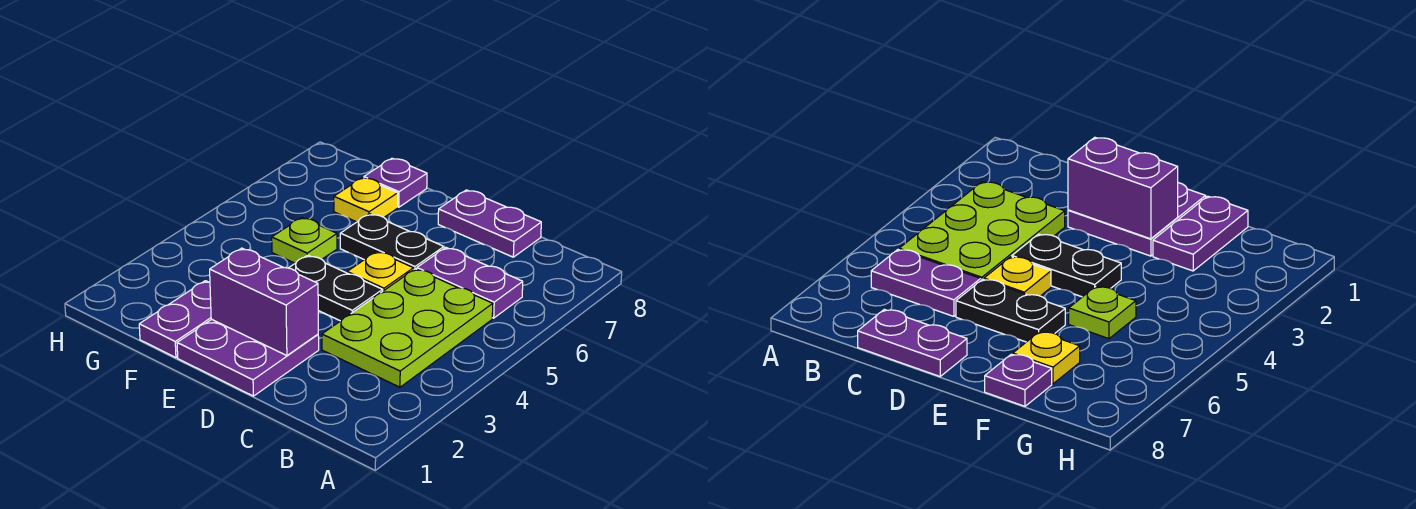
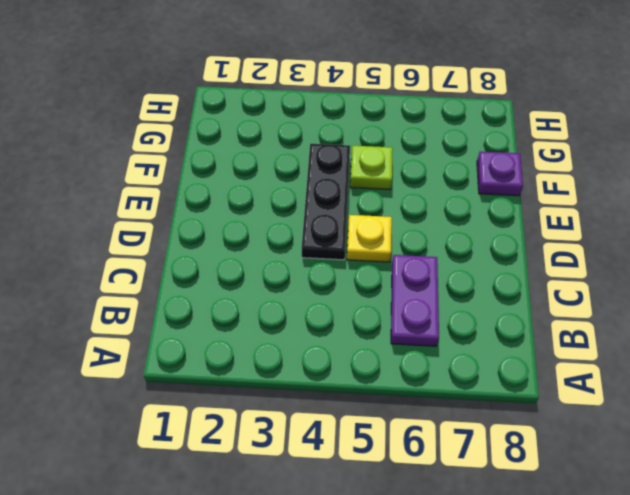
black plate D4:F4 level 1 -> black plate D4:E4 level 1
none -> lime plate B3:C5 level 1
none -> purple plate C8:D8 level 1
none -> purple plate D1:E2 level 1

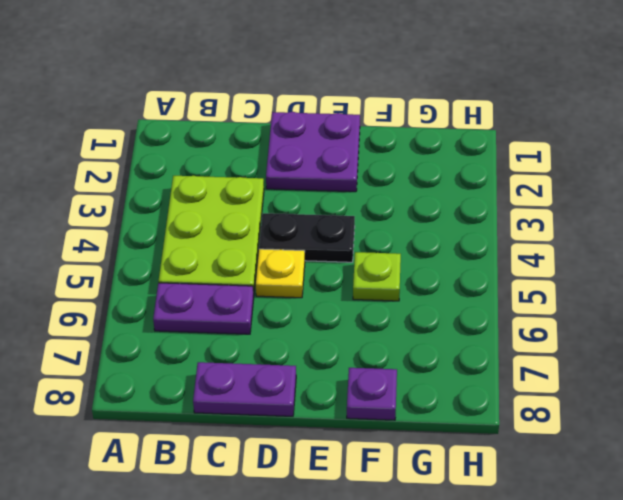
none -> black plate D6:E6 level 1
none -> purple plate F1:F2 level 1
none -> yellow plate F7 level 1

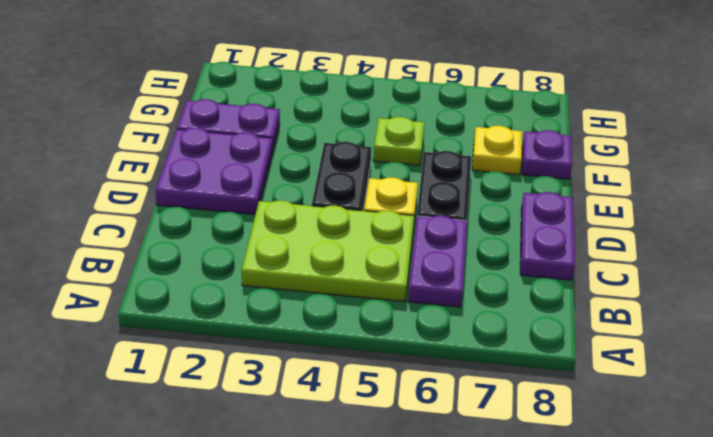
none -> purple brick D2:E2 level 2

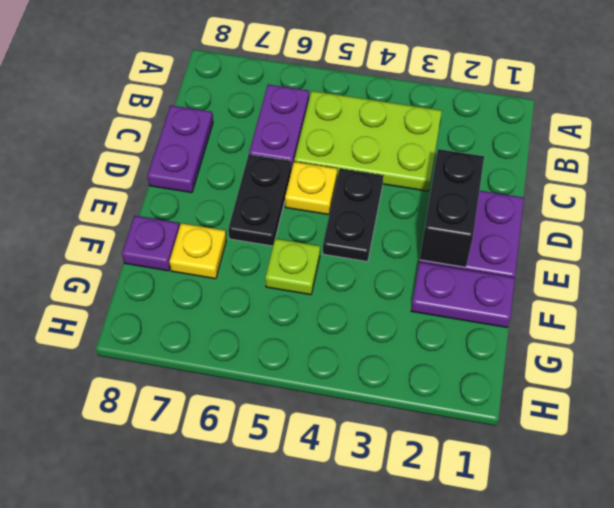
black brick D2:E2 level 2 -> purple brick D2:E2 level 2

